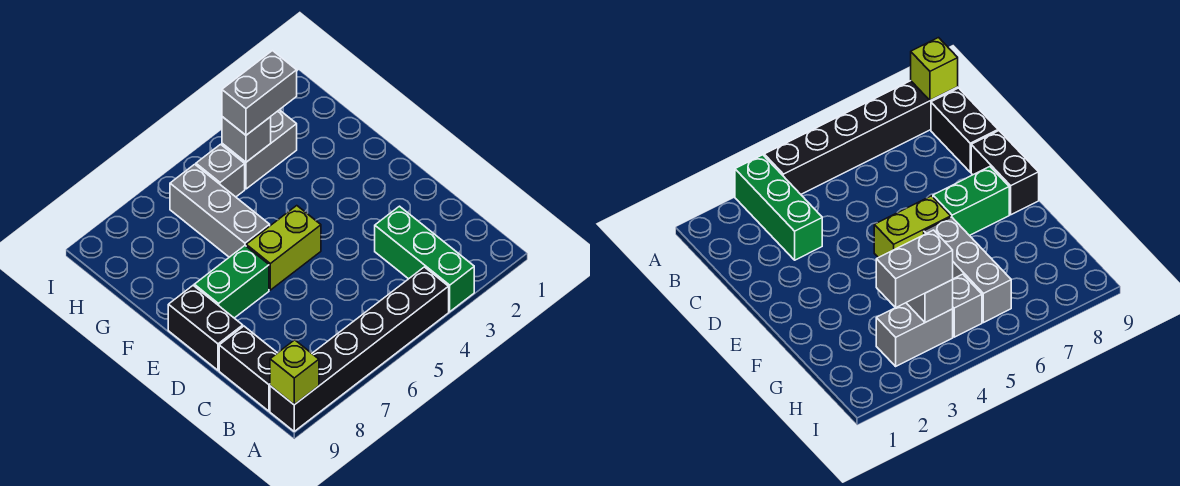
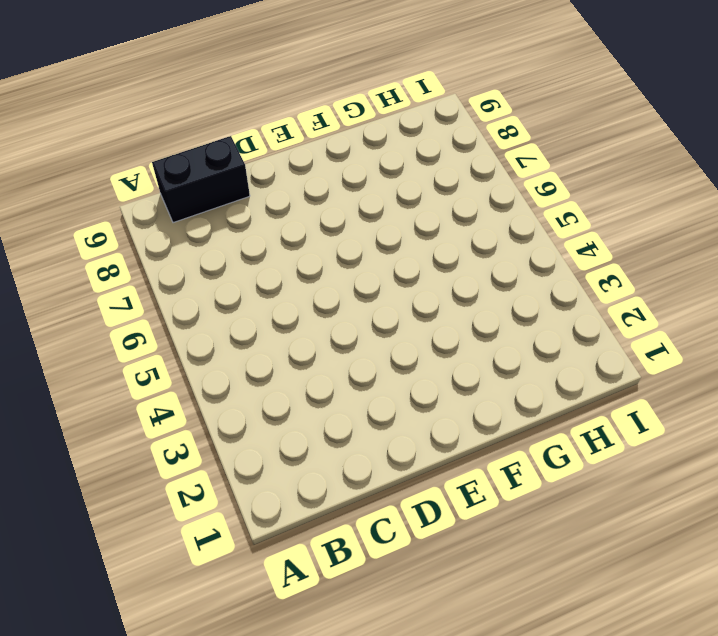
none -> green brick A3:C3 level 1
none -> black brick A4:A9 level 1
none -> black brick D9:E9 level 1

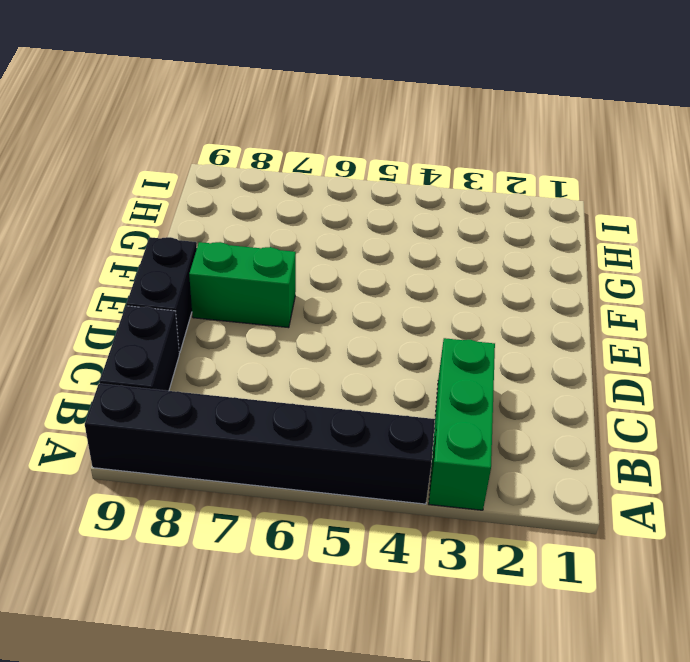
none -> lime brick E5:E6 level 1
none -> grey brick F6:H6 level 1
none -> grey brick H3:H4 level 1

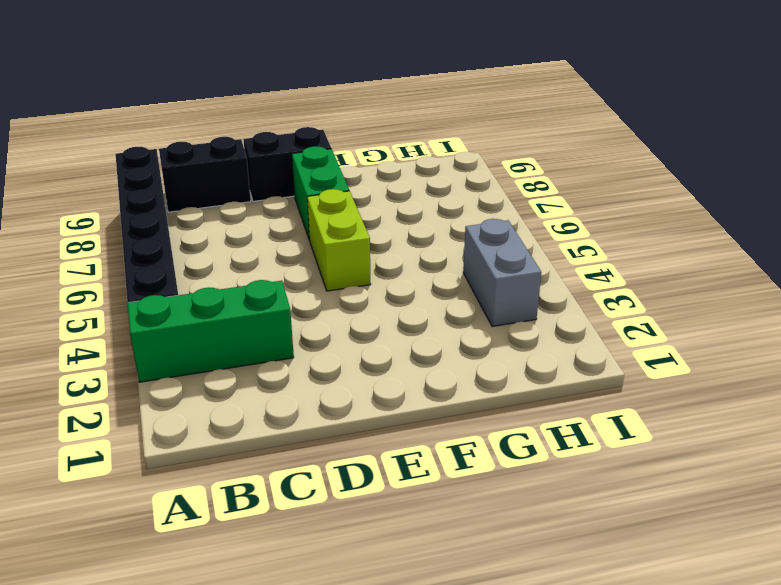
none -> grey brick F6:H6 level 1
none -> grey brick H5 level 1
none -> lime brick A9 level 2

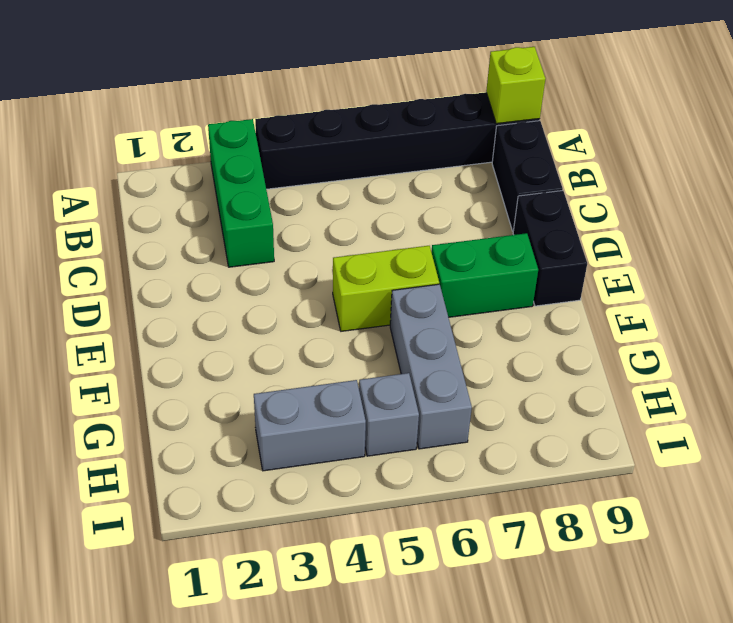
none -> grey brick H4 level 2
none -> grey brick H3:H4 level 3

